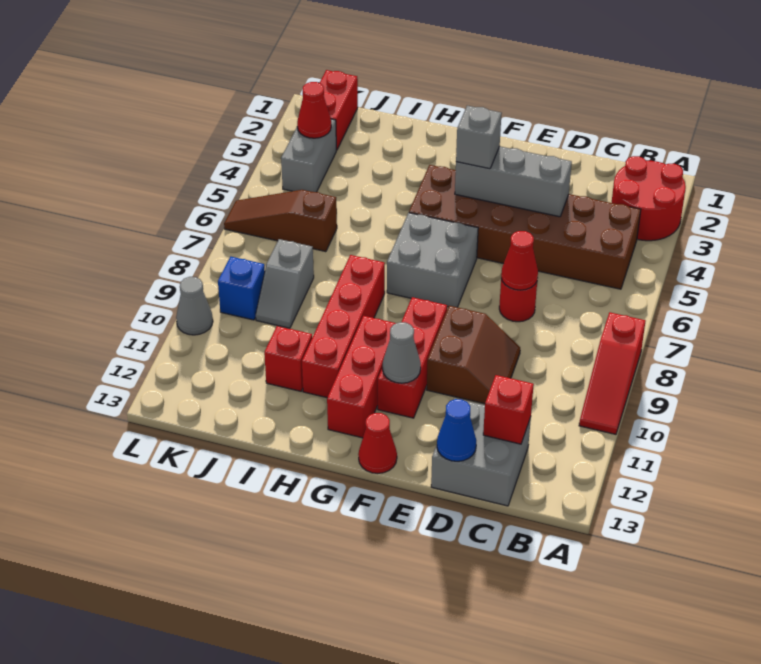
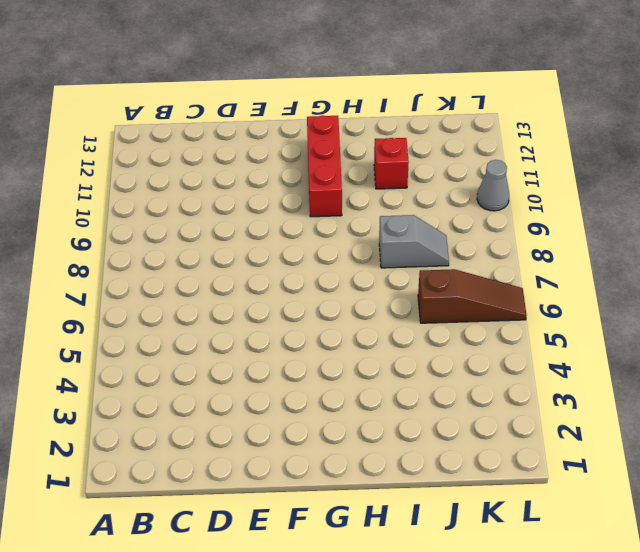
grey slope I8:J8 level 1 top I -> grey slope J8:J9 level 1 top 8
none -> red round brick A2:B3 level 1
none -> red slope A8:A10 level 1 top 8
none -> brown brick B4:G5 level 1

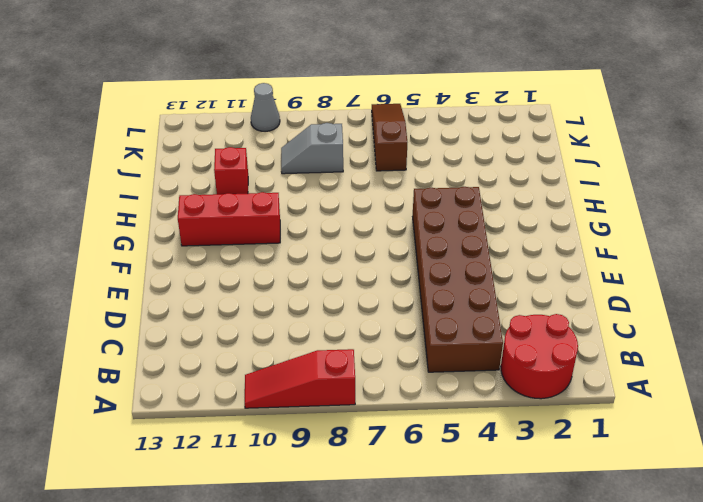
none -> grey brick C12:D13 level 1
none -> red round brick D7 level 1
none -> brown slope D9:E10 level 1 top E

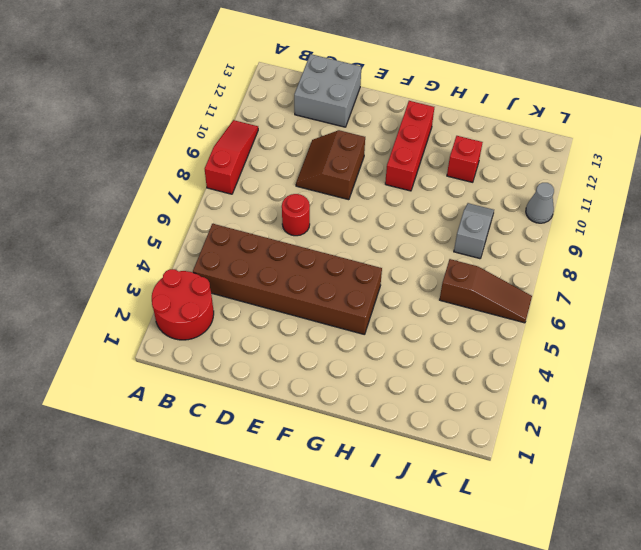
none -> grey brick F6:G7 level 1
none -> red brick F9:F11 level 1
none -> red cone F13 level 1

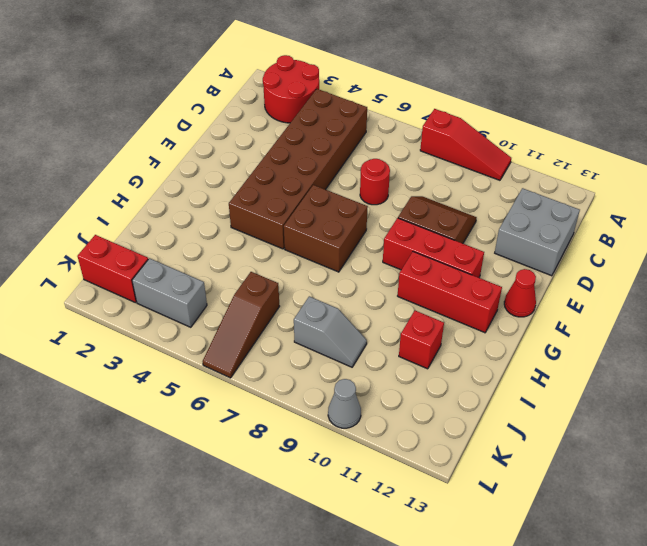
brown brick F6:G7 level 1 -> grey brick F6:G7 level 1
none -> red brick H8:H11 level 1
none -> blue brick K9 level 1
none -> red brick C12 level 2

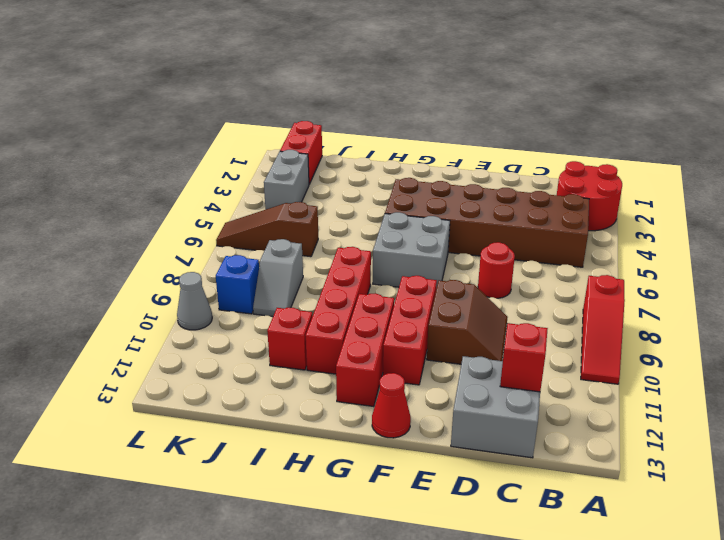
none -> grey brick D4:F4 level 2
none -> red cone D7 level 2
none -> blue cone D13 level 2

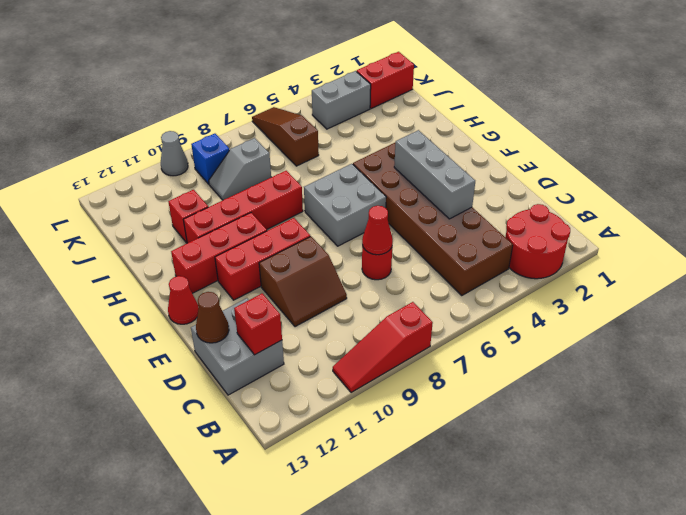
brown cone D13 level 2 -> blue cone D13 level 2
none -> grey cone F11 level 2
none -> red cone K3 level 2
none -> grey brick F4 level 3

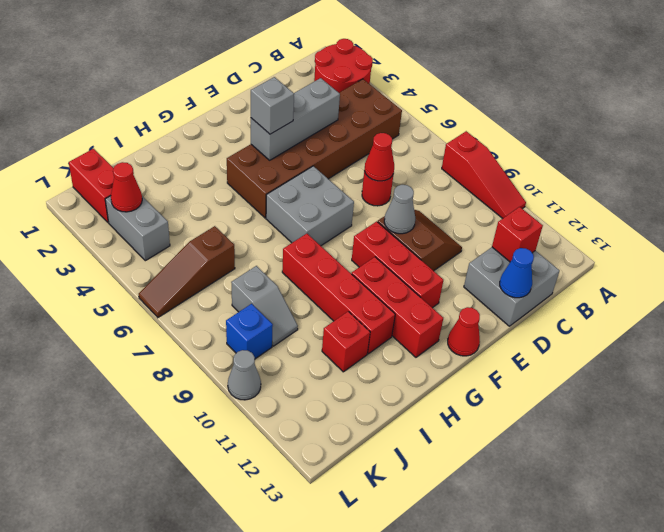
grey cone E9 level 2 -> grey cone F11 level 2

